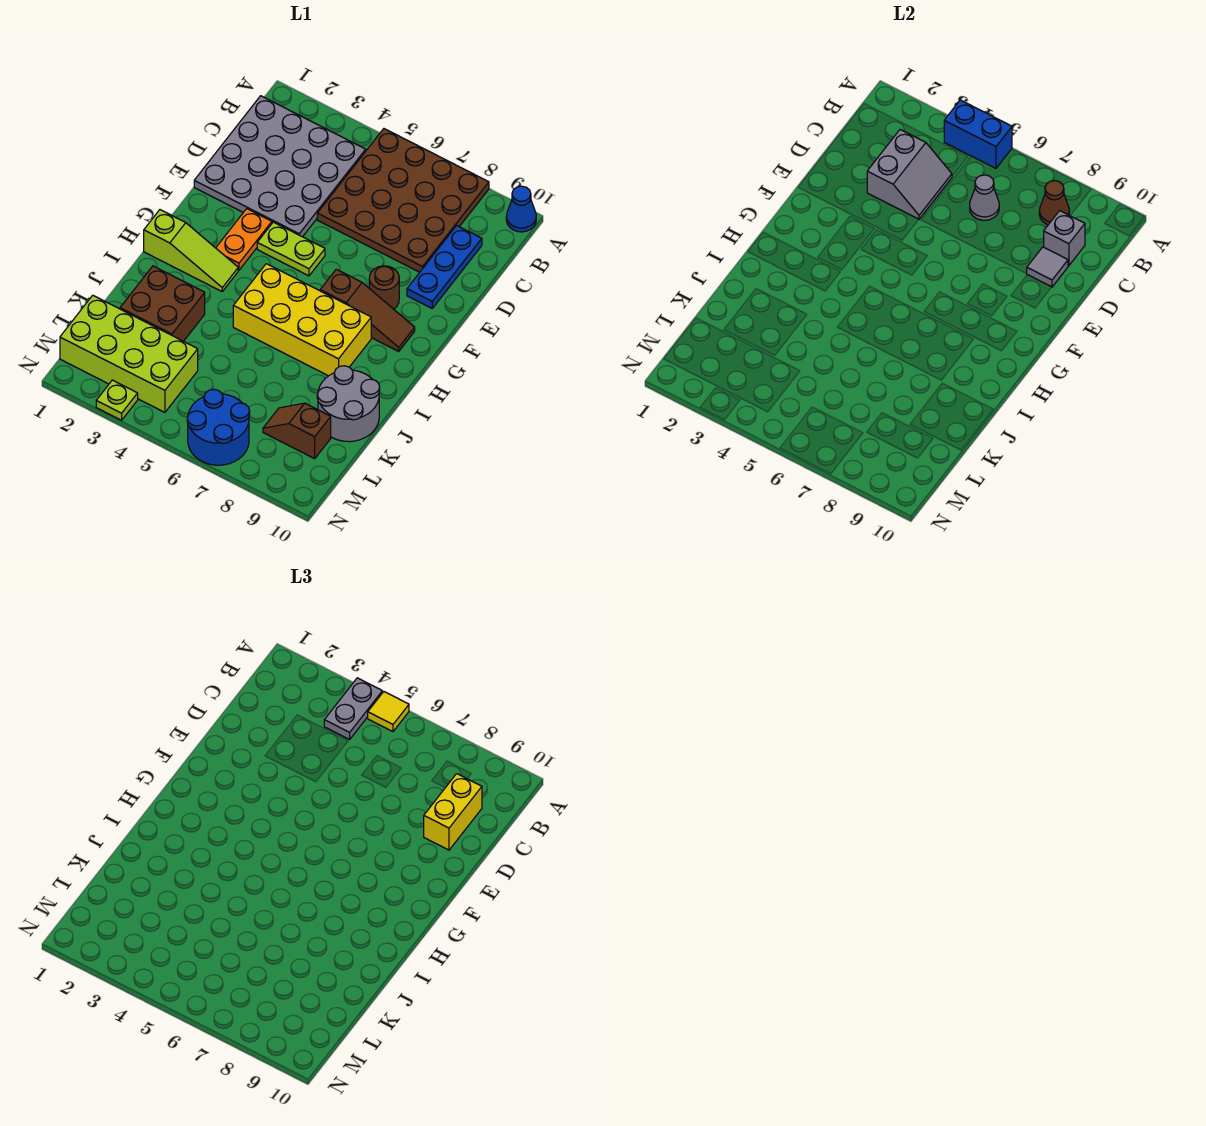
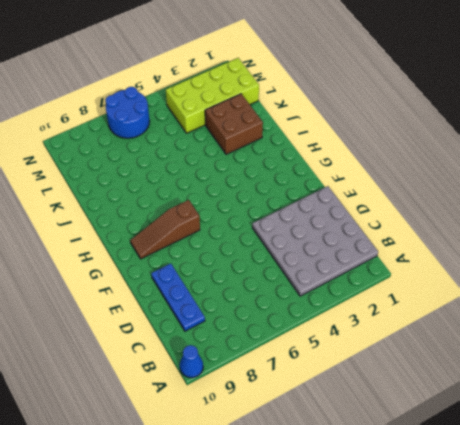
none -> brown plate A5:D8 level 1
none -> orange plate F3:G3 level 1
none -> lime plate F4:F5 level 1

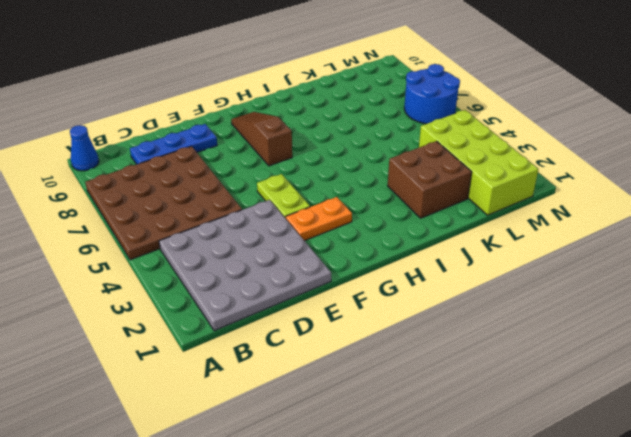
none -> brown round brick F8 level 1
none -> lime slope H1:H3 level 1 top 1
none -> yellow brick H5:I8 level 1

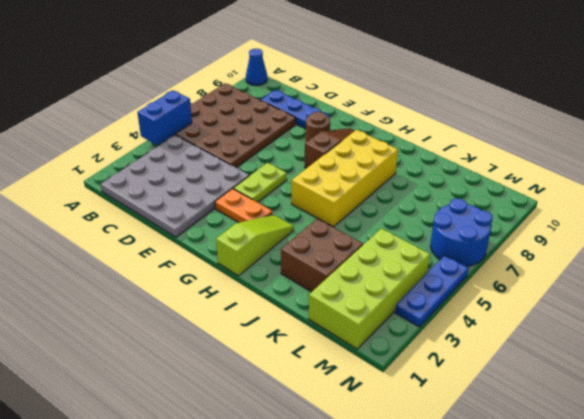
blue plate N3:N5 level 1 -> lime plate N3 level 1
none -> grey round brick J9:K10 level 1
none -> brown slope L8:L9 level 1 top 9
none -> brown cone B8 level 2

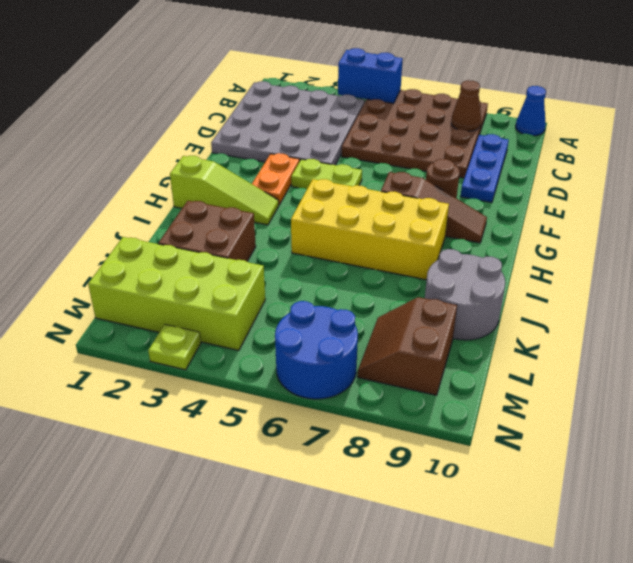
brown slope L8:M9 level 1 top 9 -> brown slope L8:L9 level 1 top 9
none -> grey slope C3:D4 level 2 top 3
none -> grey cone C6 level 2
none -> grey brick C9 level 2

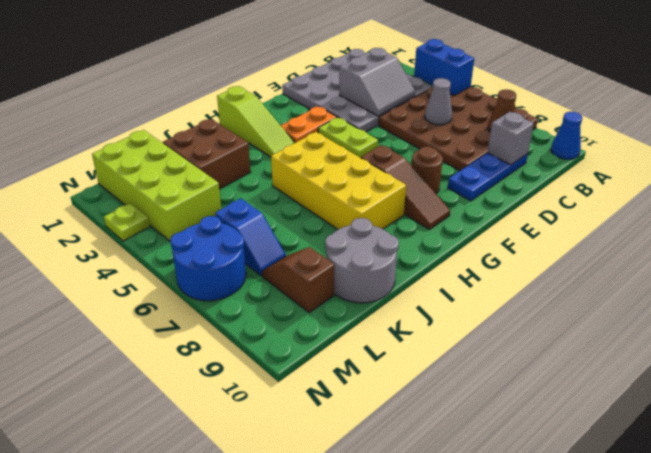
blue slope L6:L7 level 1 top 6 -> none
none -> grey tile D9 level 2
none -> grey plate A4:B4 level 3
none -> yellow tile A5 level 3

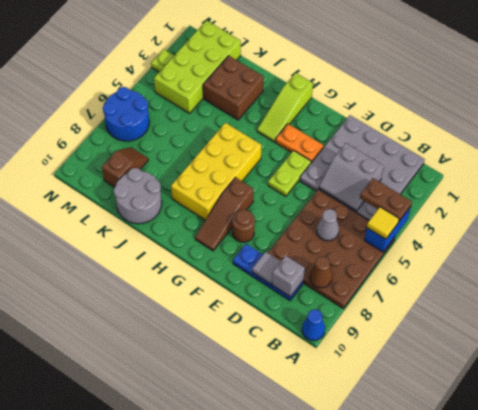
brown plate A4:B4 level 3 -> grey plate A4:B4 level 3
none -> yellow brick C9:D9 level 3

